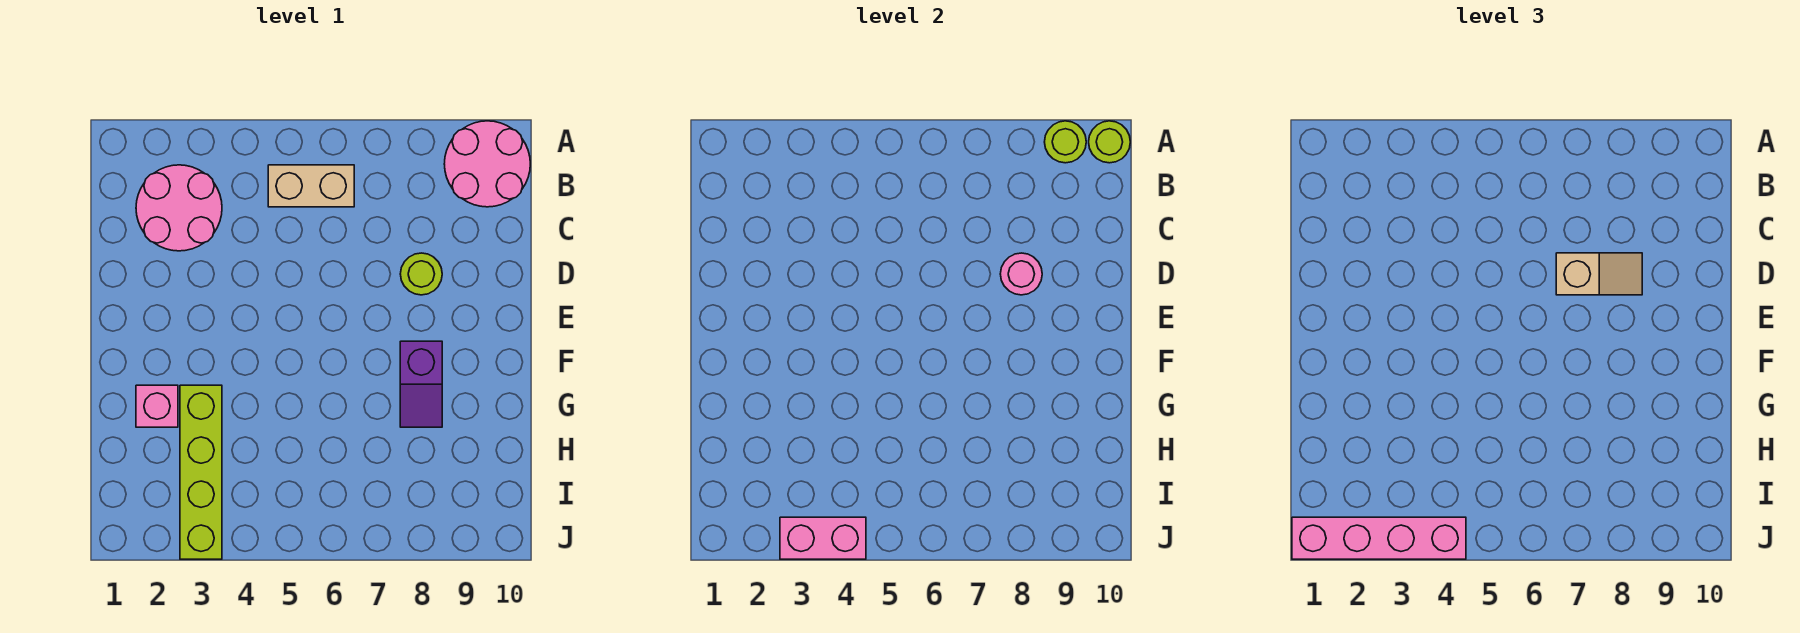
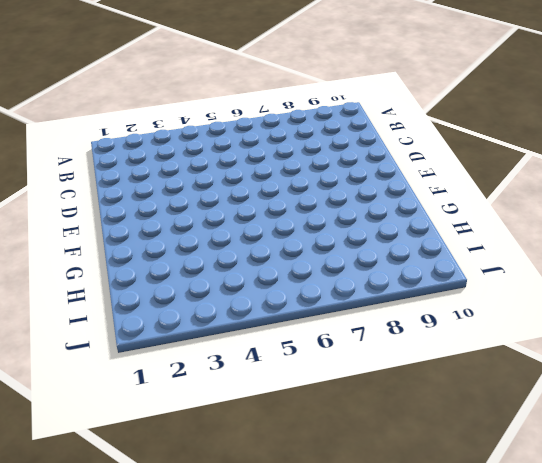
none -> pink round brick A9:B10 level 1
none -> pink round brick B2:C3 level 1
none -> tan brick B5:B6 level 1

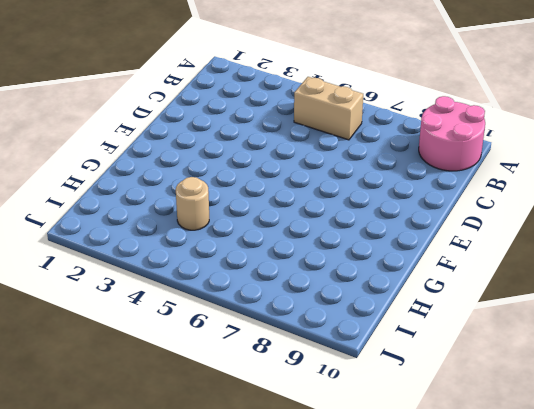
tan round brick H4 level 1 -> none
none -> pink round brick B2:C3 level 1
none -> lime round brick D8 level 1
none -> purple slope F8:G8 level 1 top F

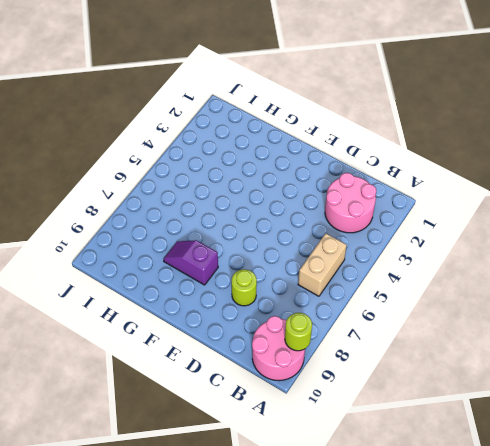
none -> pink brick G2 level 1
none -> lime brick G3:J3 level 1
none -> lime round brick A10 level 2

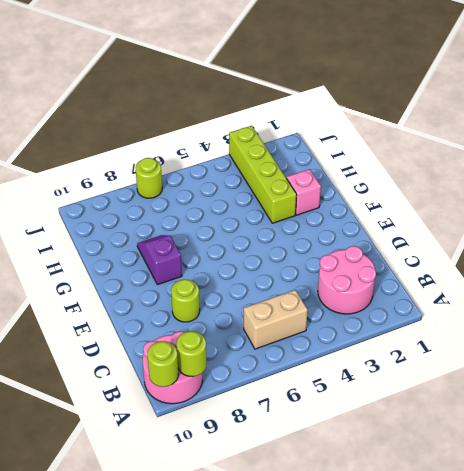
lime round brick J7 level 1 -> none
none -> pink round brick D8 level 2
none -> pink brick J3:J4 level 2
none -> tan slope D7:D8 level 3 top 7

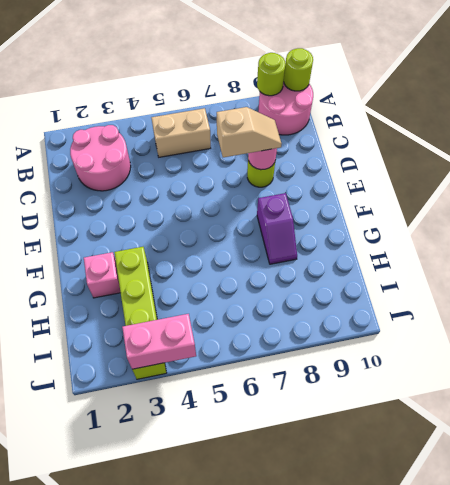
none -> pink brick J1:J4 level 3

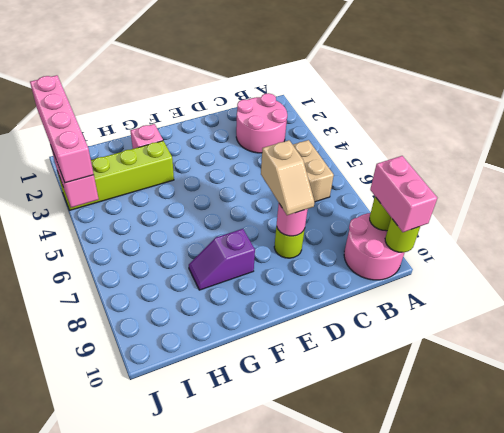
pink brick A9:A10 level 3 -> none

